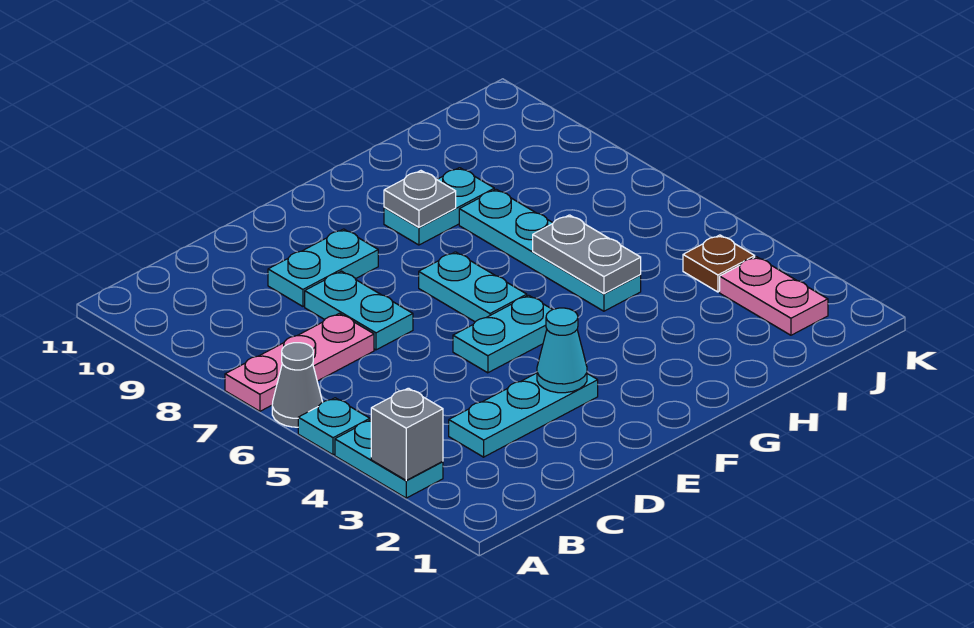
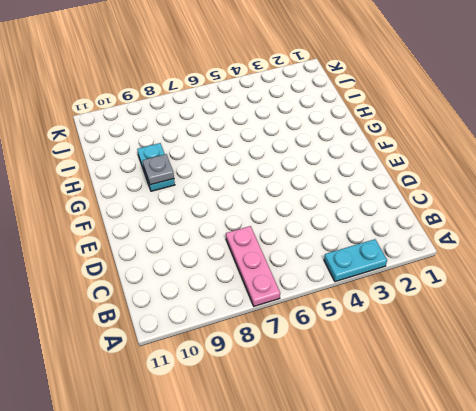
none -> cyan plate A5 level 1
none -> grey cone A6 level 1
none -> cyan plate C3:E3 level 1

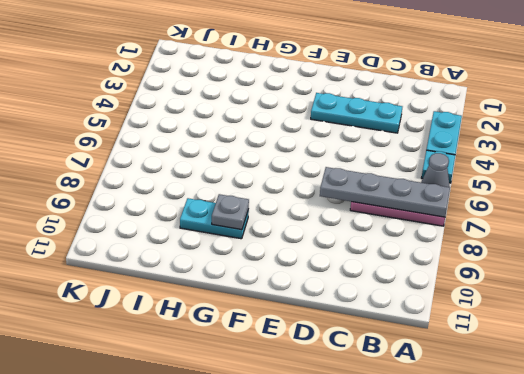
grey plate A7:D7 level 2 -> none
none -> cyan plate D7:D8 level 1
none -> cyan plate D9:E9 level 1
none -> cyan plate E5:F5 level 1

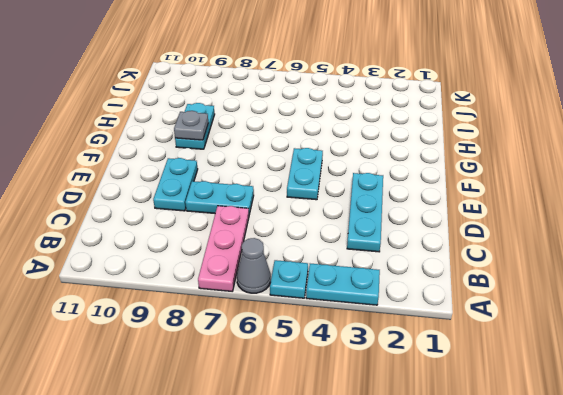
none -> cyan plate F6:F7 level 1
none -> cyan plate H5:H8 level 1
none -> pink plate J2:J3 level 1

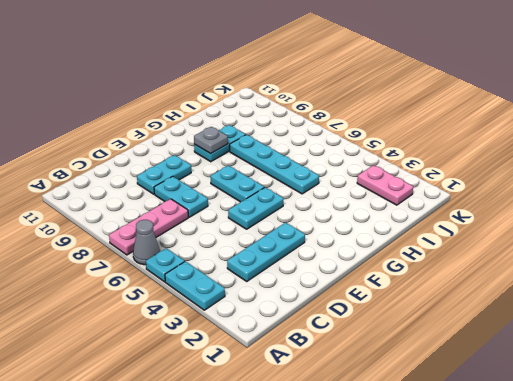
none -> brown plate J4 level 1
none -> grey brick A3 level 2
none -> cyan cone E3 level 2

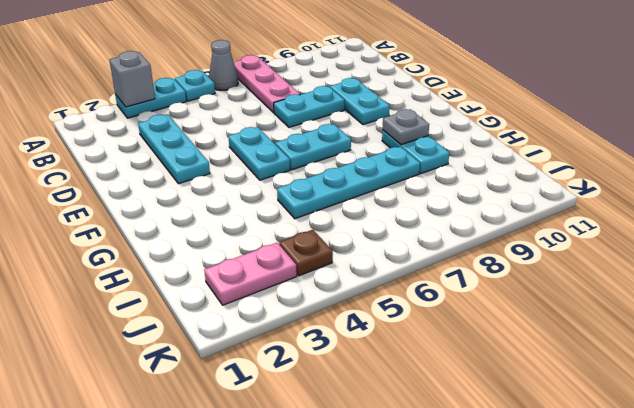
none -> cyan cone E3 level 2
none -> grey plate H5:H6 level 2

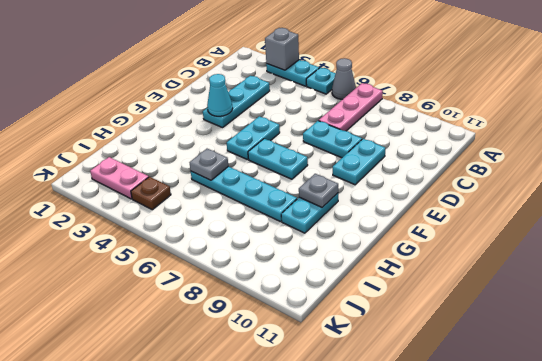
grey plate H5 level 2 -> grey plate H5:H6 level 2

